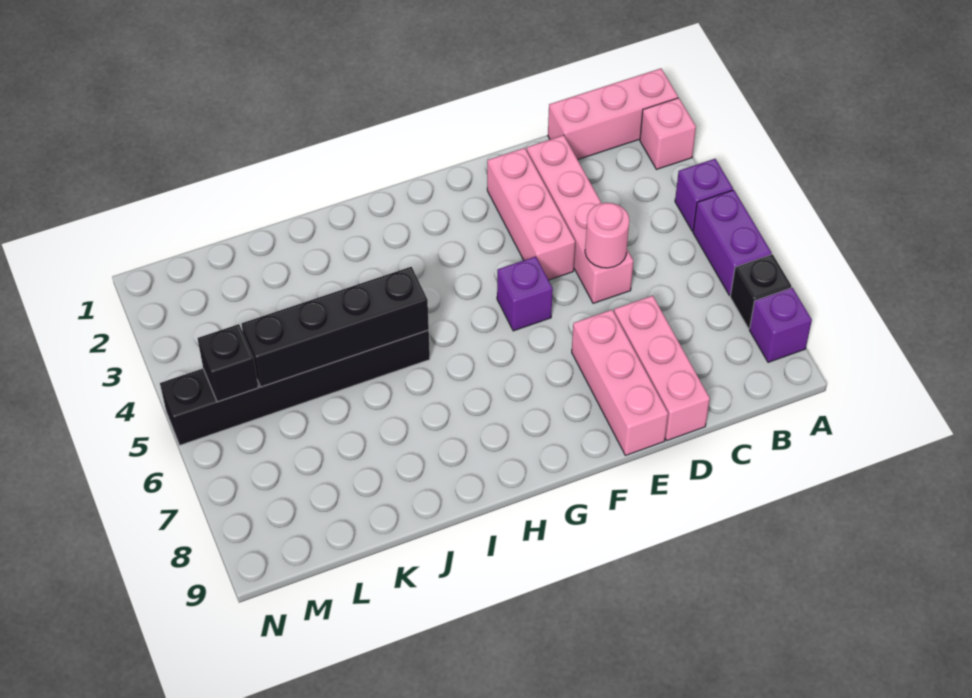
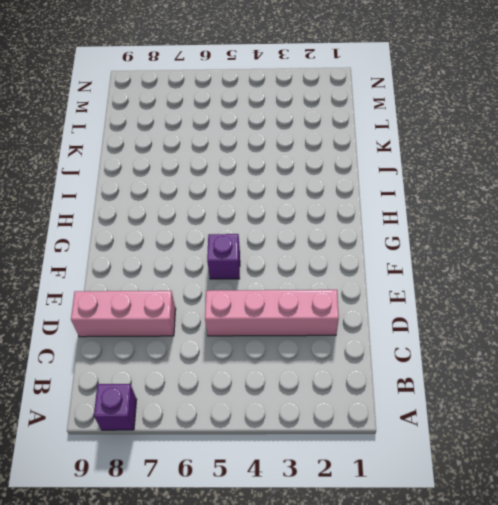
none -> pink brick A1:C1 level 1
none -> pink brick A2 level 1
none -> purple brick A4 level 1

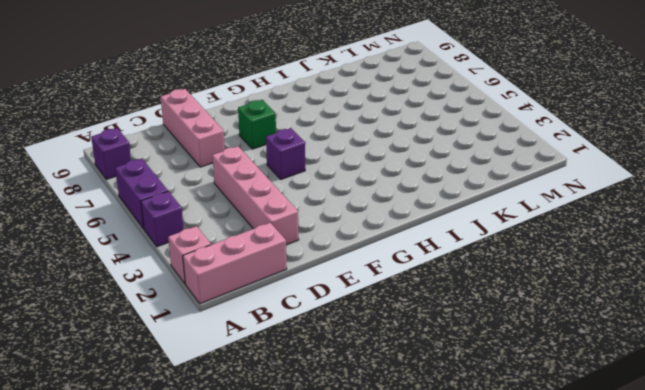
green brick F7 level 1 -> none
none -> black brick A7 level 1
none -> pink brick E2:E4 level 1
none -> pink brick E7:E9 level 1

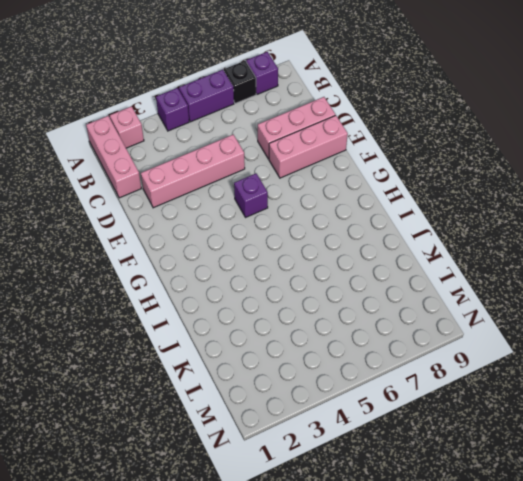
none -> pink brick E2:E4 level 1
none -> black brick I5:N5 level 1
none -> pink round brick D5 level 2

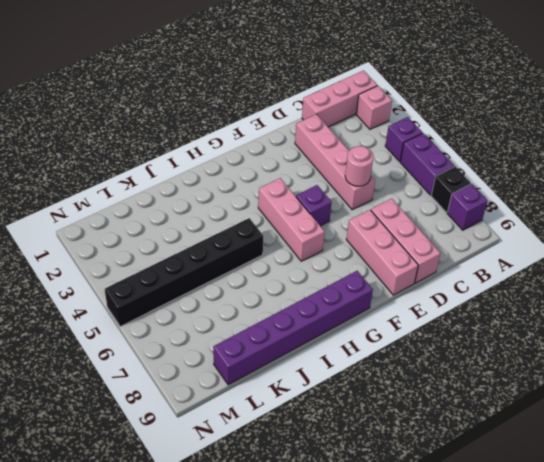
pink brick G4:G6 level 1 -> pink brick E2:E4 level 1
purple brick G9:L9 level 1 -> none
none -> black brick I5:L5 level 2
none -> black brick M5 level 2

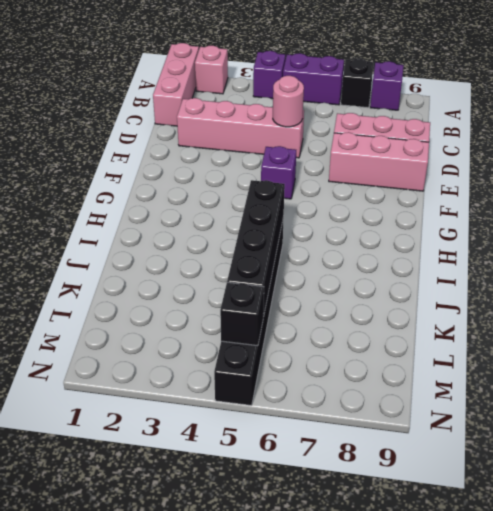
none -> pink brick E2:E4 level 1

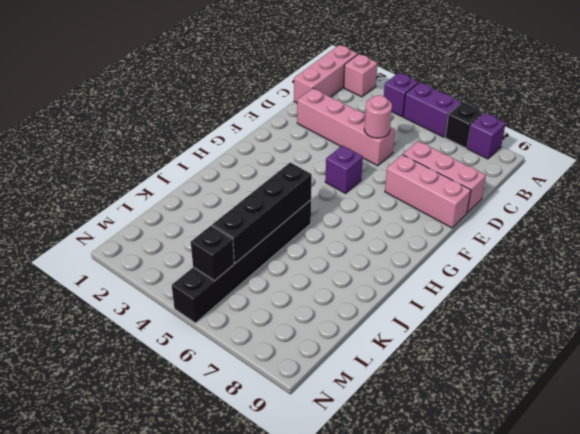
none -> pink brick E2:E4 level 1

